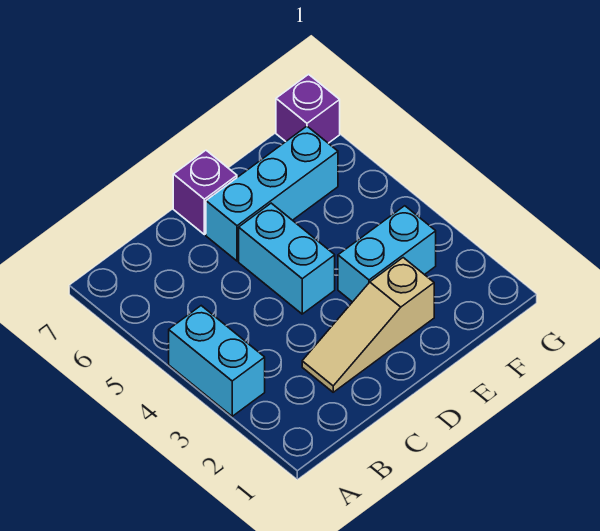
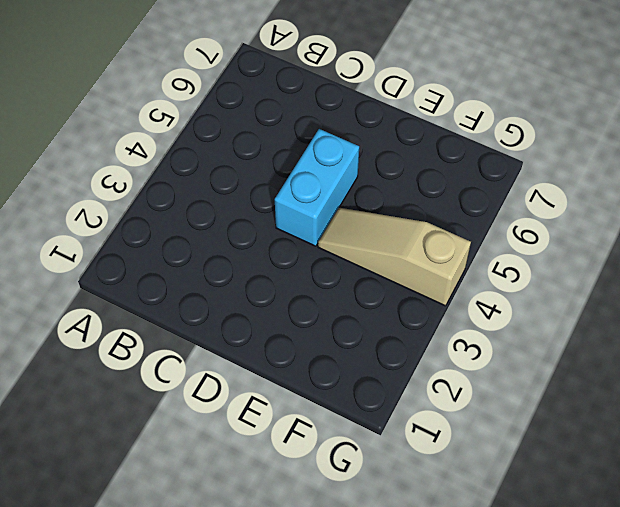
tan slope E4:G4 level 1 top G -> tan slope C2:E2 level 1 top E
none -> cyan brick A3:A4 level 1
none -> cyan brick D6:F6 level 1

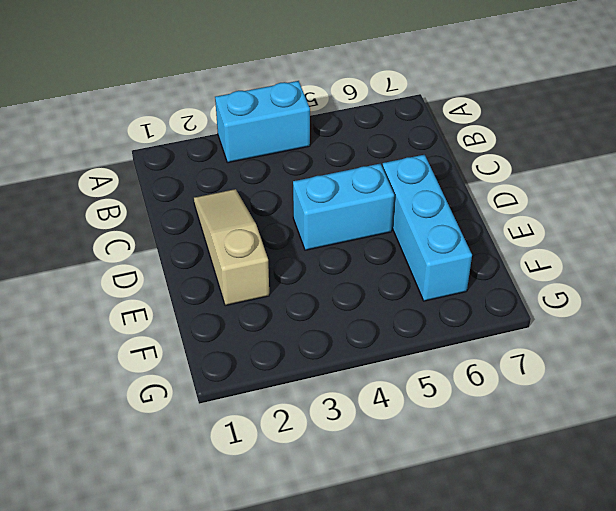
none -> purple brick D7 level 1
none -> cyan brick E3:F3 level 1

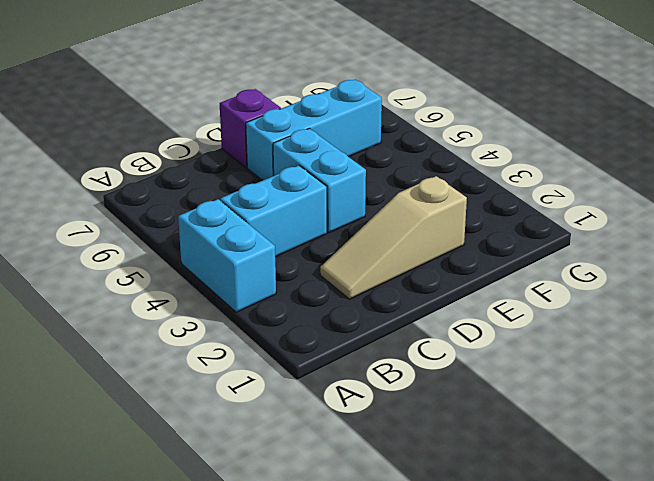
cyan brick B4:C4 level 1 -> cyan brick E3:F3 level 1
none -> purple brick G7 level 1

